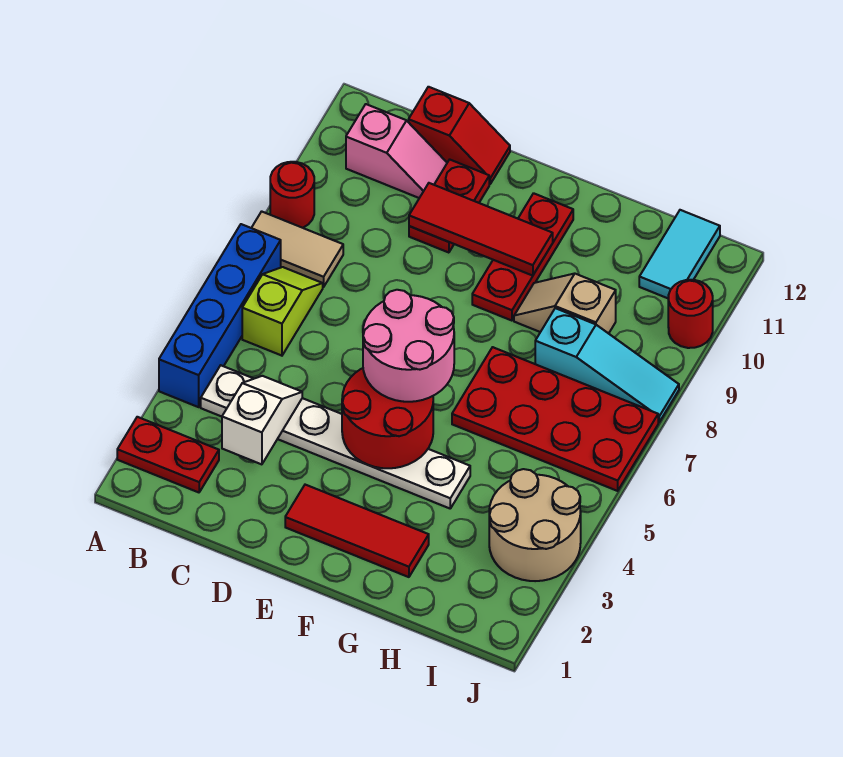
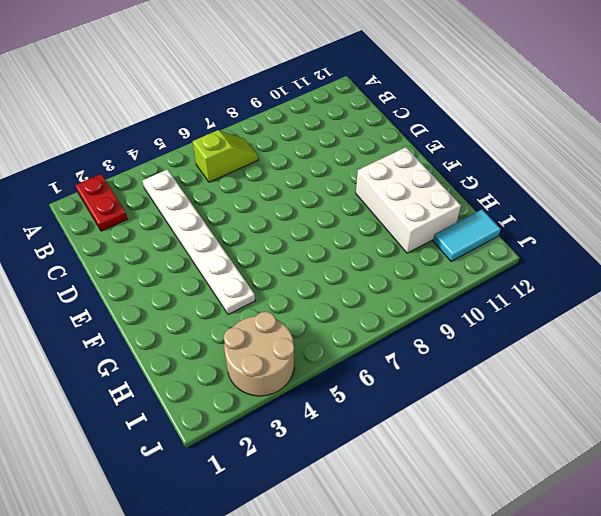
white brick F10:H11 level 1 -> red plate F9:F11 level 1
none -> blue brick A4:A7 level 1
none -> tan tile A8:B8 level 1
none -> red round brick A9 level 1

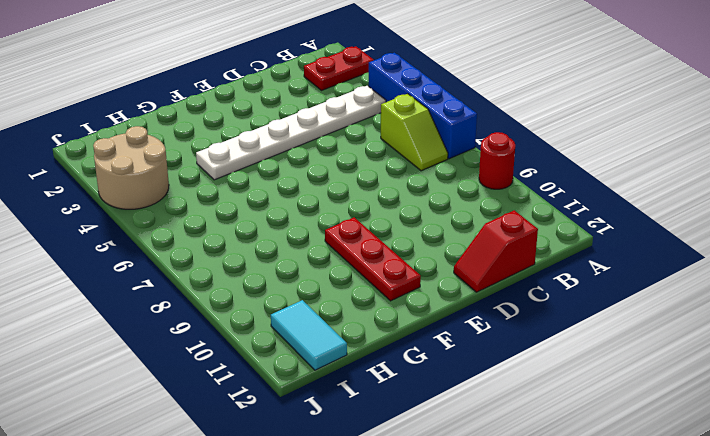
none -> tan tile A8:B8 level 1
none -> pink slope B11:C11 level 1 top B
none -> red plate D10:D11 level 1

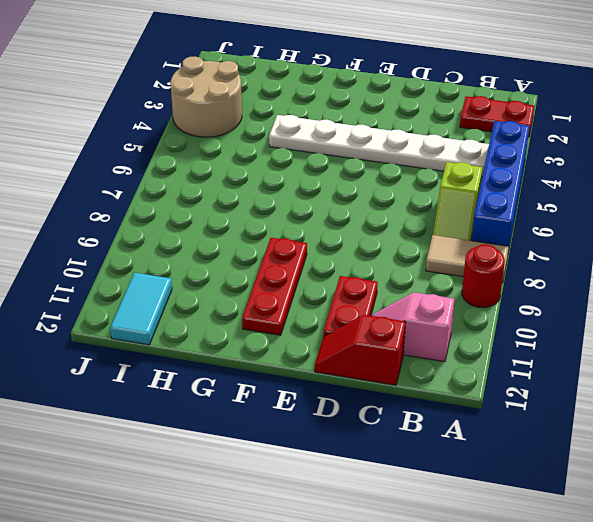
none -> red tile E2:G2 level 1
none -> red plate G6:J7 level 1
none -> tan slope G9:H9 level 1 top H

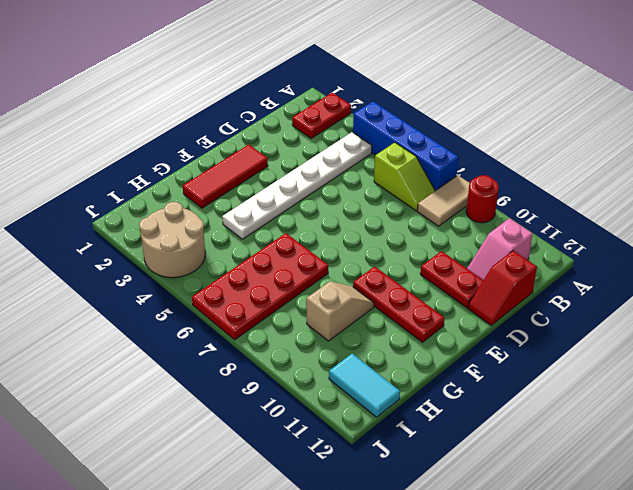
none -> cyan slope H8:J8 level 1 top H
none -> red round brick J10 level 1
none -> white slope C3:C4 level 2 top 3

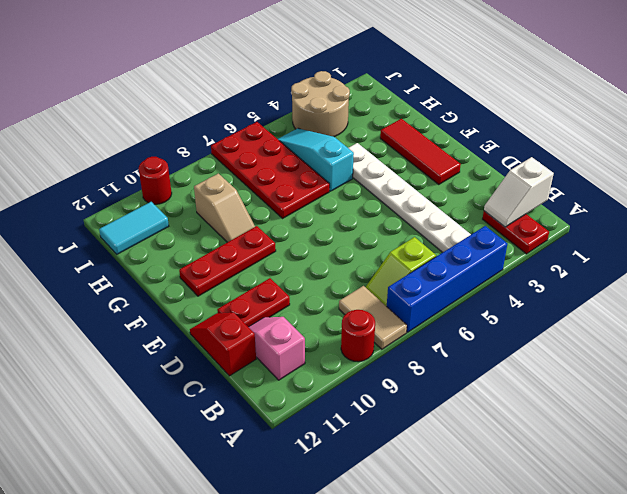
white slope B1:B2 level 2 top 1 -> white slope C3:C4 level 2 top 3
cyan slope G5:I5 level 1 top G -> cyan slope H8:J8 level 1 top H
none -> red tile D10:F10 level 2
none -> red round brick E4:F5 level 2
none -> pink round brick E5:F6 level 3

